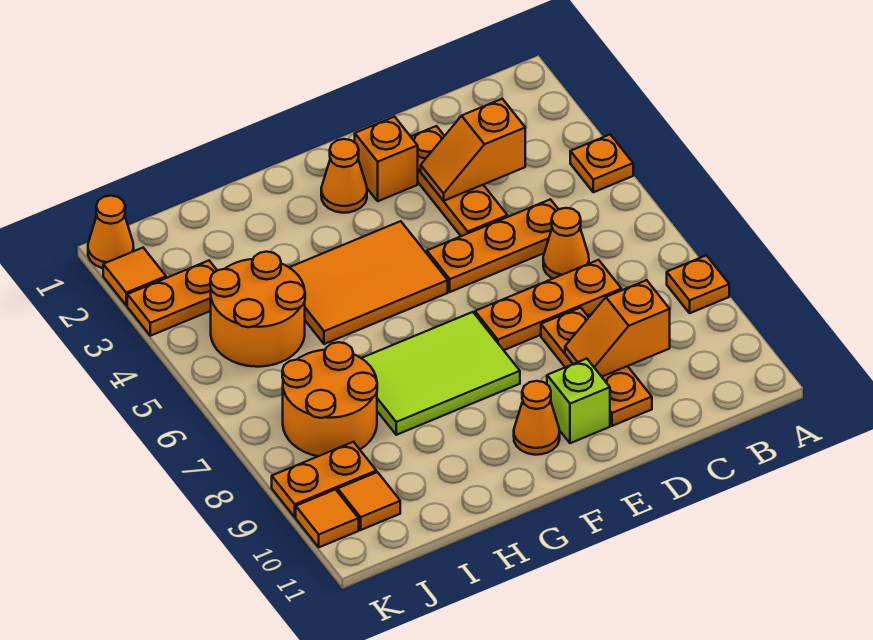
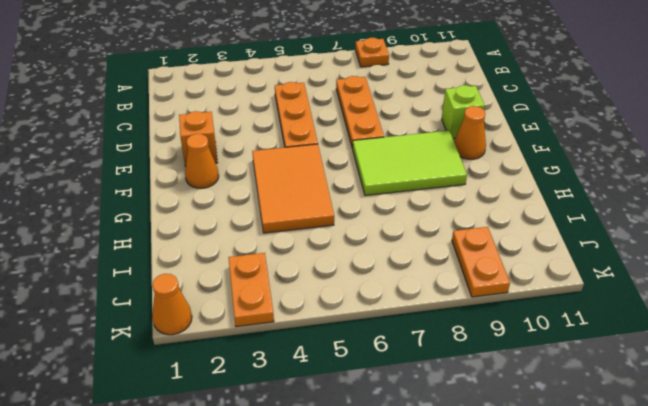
lime tile F7:G9 level 1 -> lime tile F7:H8 level 1
none -> orange plate A4 level 1
none -> orange cone C6 level 1
none -> orange plate D2:D4 level 1

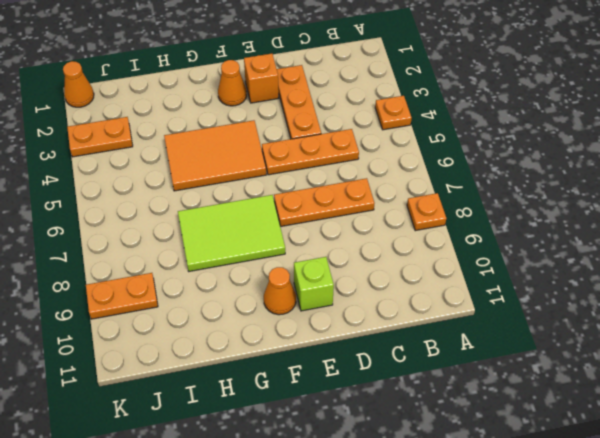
none -> orange cone C6 level 1
none -> orange plate D8:D10 level 1
none -> orange round brick I4:J5 level 1

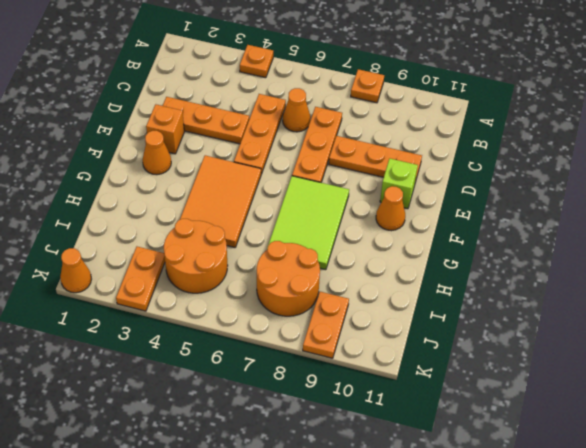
none -> orange tile J10 level 1
none -> orange tile K2 level 1
none -> orange tile K10 level 1

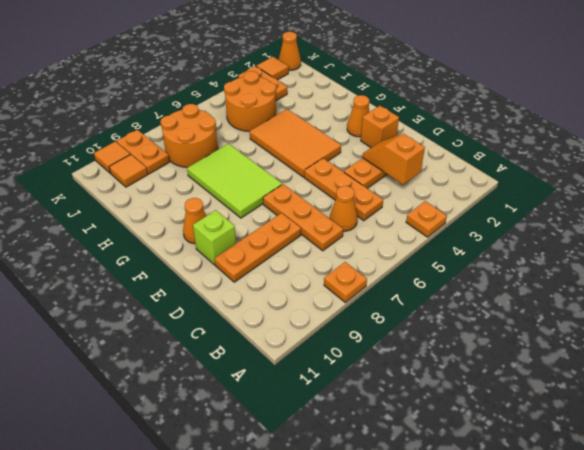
none -> orange slope C9:D9 level 2 top C

